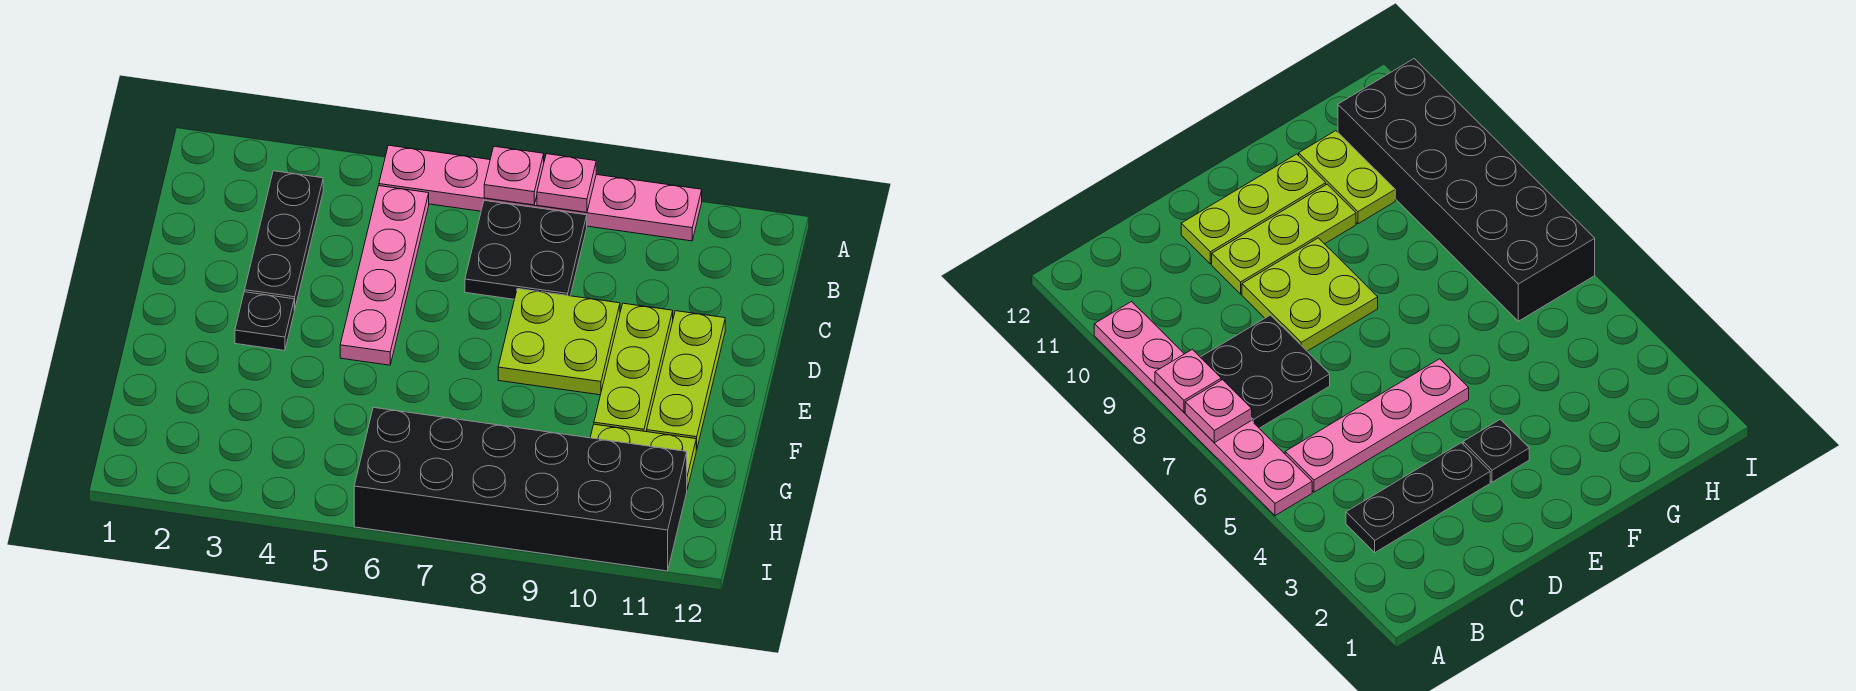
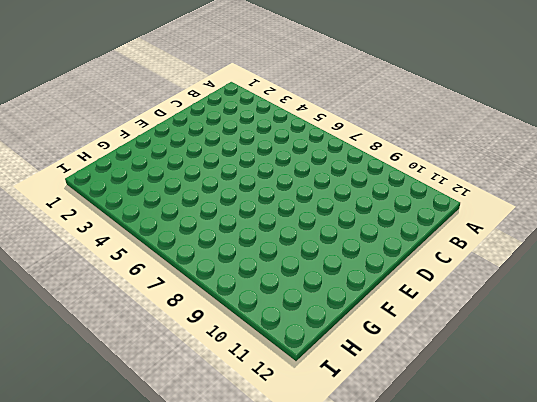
none -> pink plate A5:A10 level 1
none -> black plate B3:D3 level 1
none -> pink plate B5:E5 level 1

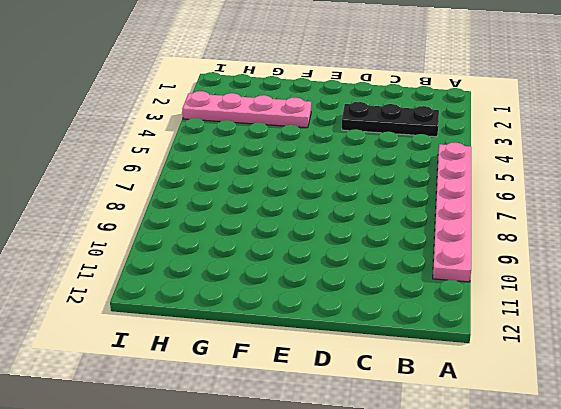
pink plate F3:I3 level 1 -> pink plate B5:E5 level 1
none -> black plate B7:C8 level 1
none -> lime plate D8:E9 level 1
none -> lime plate D10:F10 level 1

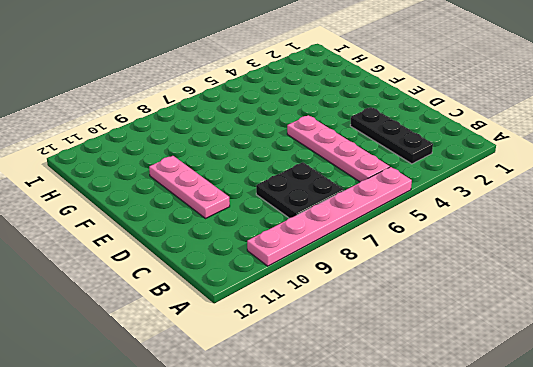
pink plate D10:F10 level 1 -> lime plate D10:F10 level 1
none -> lime plate D8:E9 level 1
none -> lime plate D11:F11 level 1
none -> black plate E3 level 1

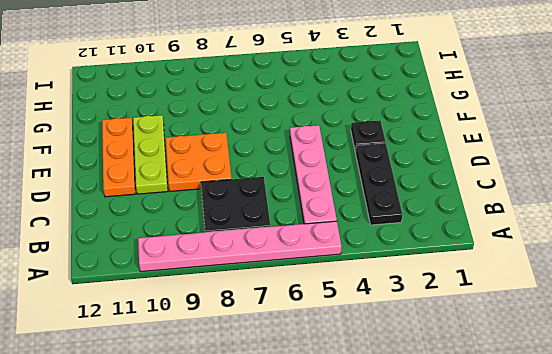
orange plate D8:E9 level 1 -> lime plate D8:E9 level 1
orange plate D11:F11 level 1 -> lime plate D11:F11 level 1
none -> lime plate G10:G11 level 1
none -> black brick H6:I11 level 1
none -> pink plate A7 level 2

